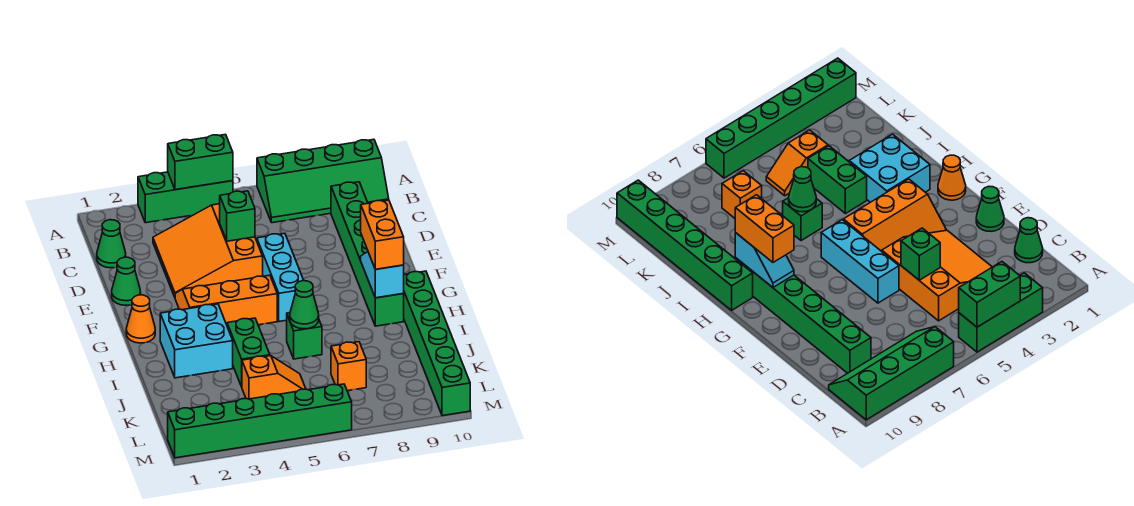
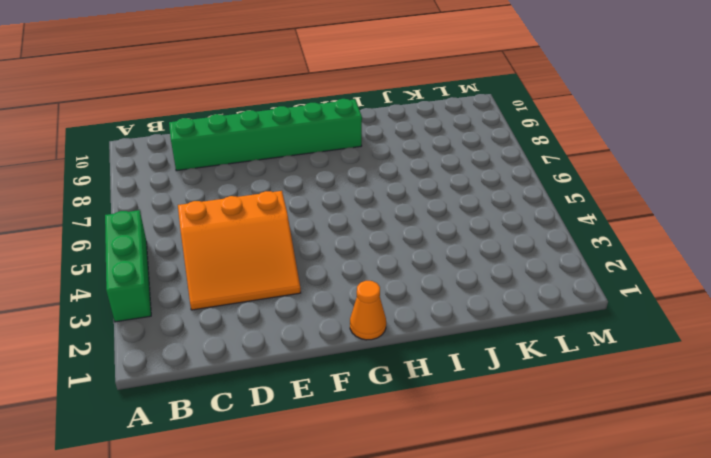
none -> green slope A7:B10 level 1 top A
none -> green cone C1 level 1
none -> green cone E1 level 1

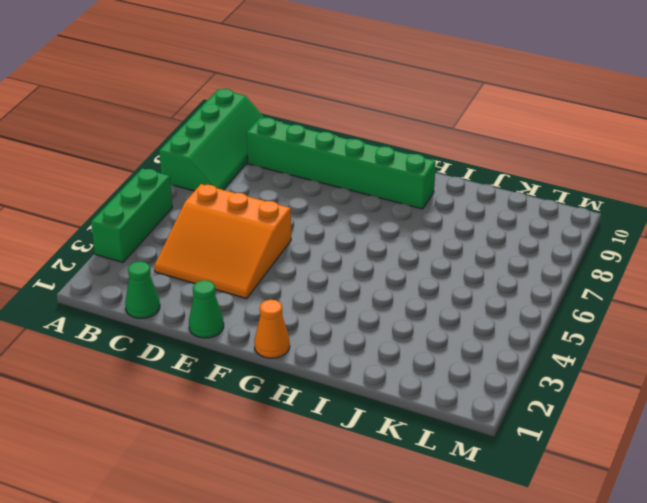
none -> cyan brick E6:G6 level 1
none -> orange slope F3:G5 level 1 top G
none -> cyan brick H2:I3 level 1

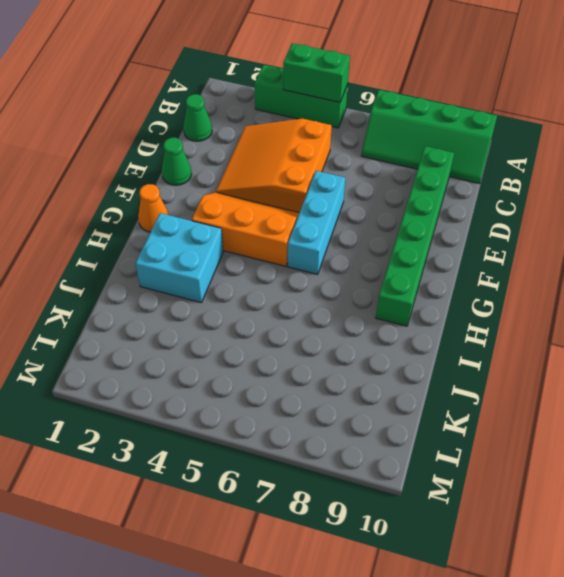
none -> green brick H10:M10 level 1
none -> green brick I4:J4 level 1
none -> green brick I6 level 1

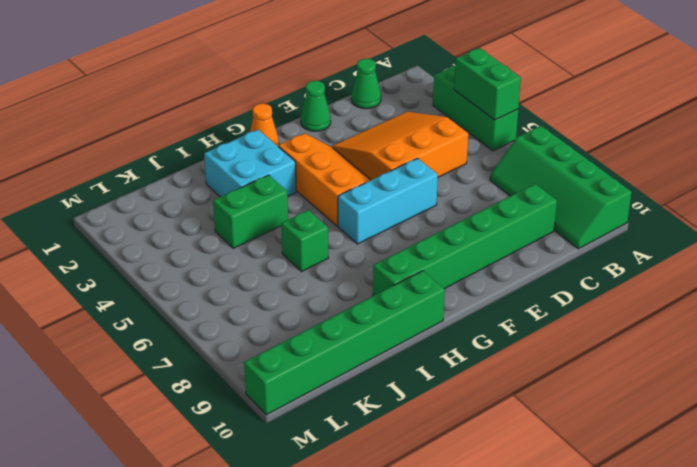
none -> orange slope K4:K5 level 1 top 4
none -> orange brick K7 level 1
none -> green brick M1:M6 level 1

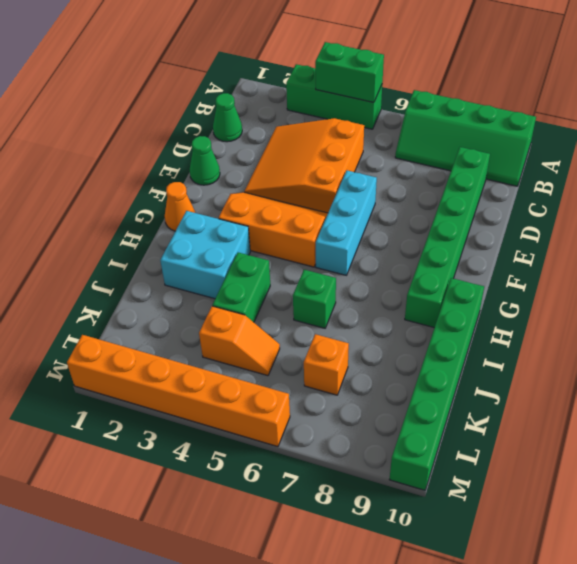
orange brick M1:M6 level 1 -> green brick M1:M6 level 1
none -> green brick D5 level 2
none -> cyan slope G9:H9 level 2 top H
none -> green cone I6 level 2

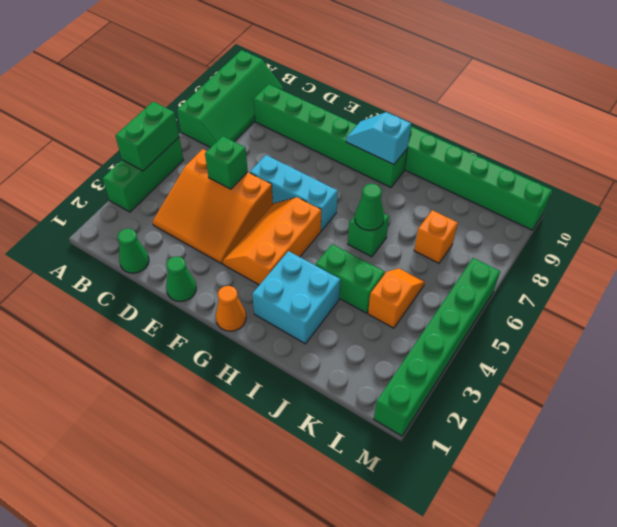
none -> orange brick G9:H9 level 3

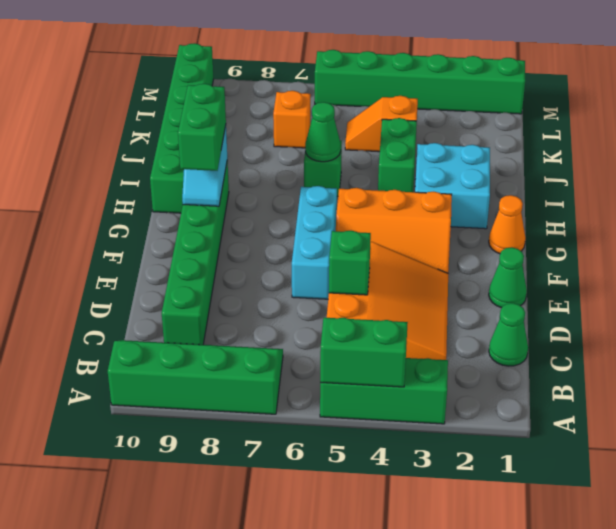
green brick G9:H9 level 3 -> orange brick G9:H9 level 3

